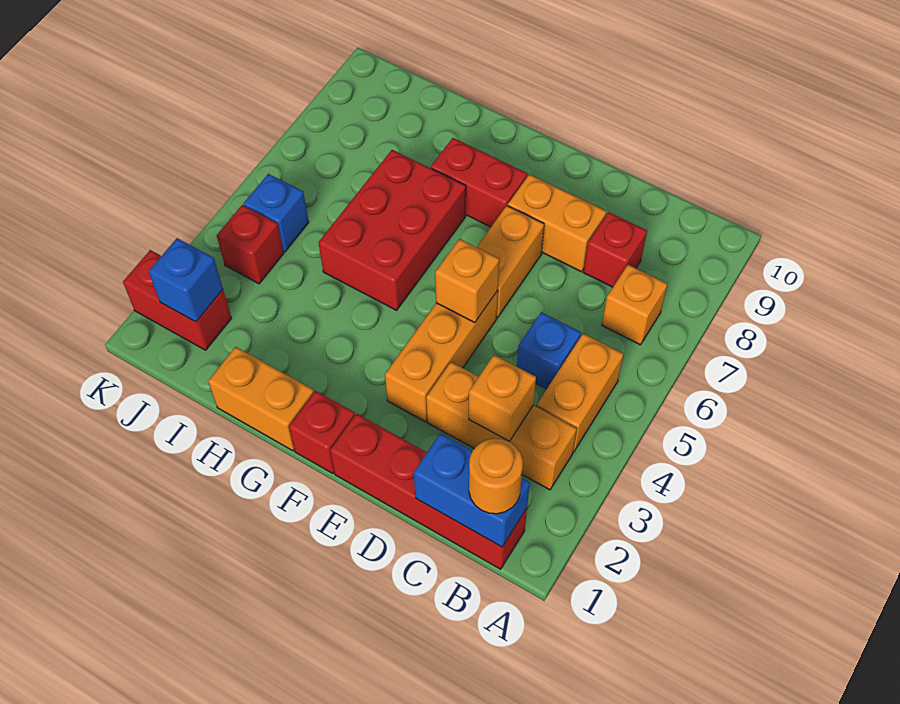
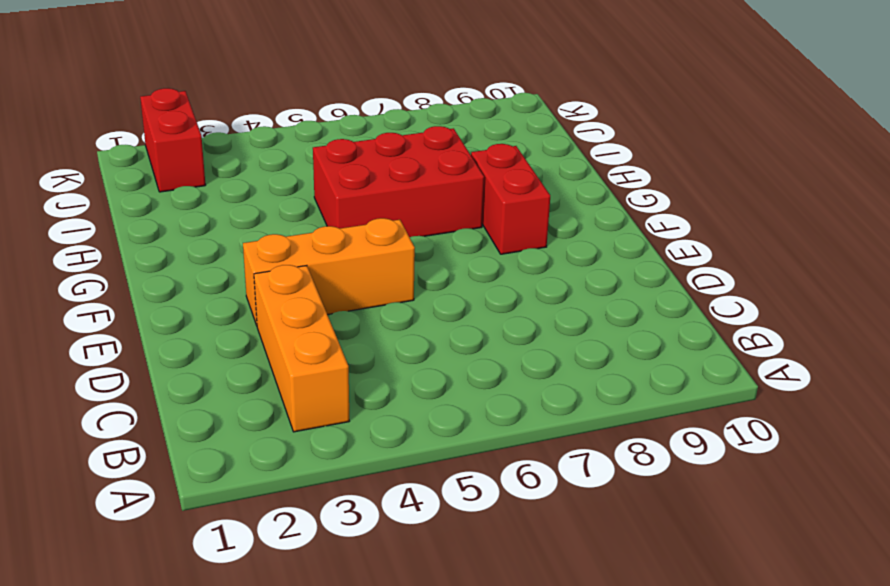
none -> red brick B1:E1 level 1
none -> orange brick B4:B5 level 1
none -> orange brick B7 level 1

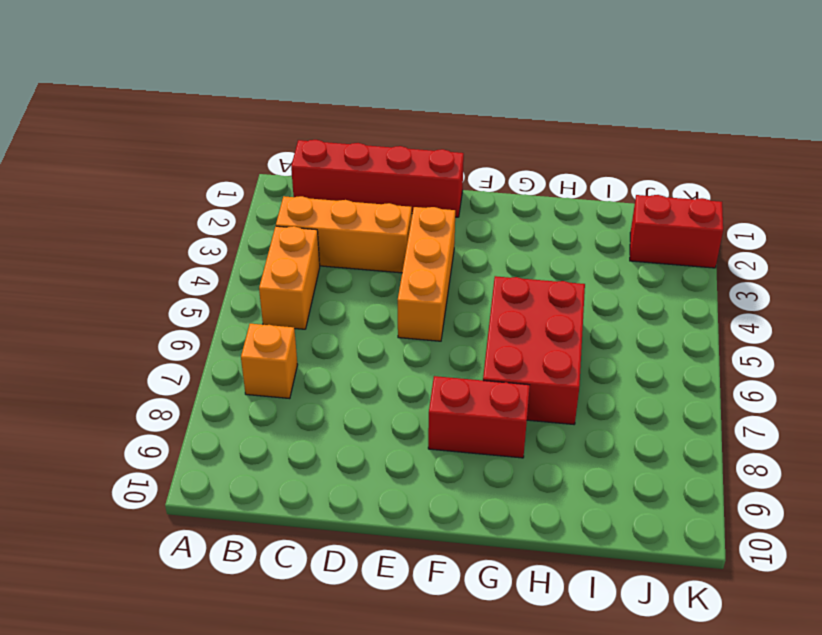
none -> blue brick C5 level 1
none -> red brick C8 level 1
none -> orange brick D8:E8 level 1

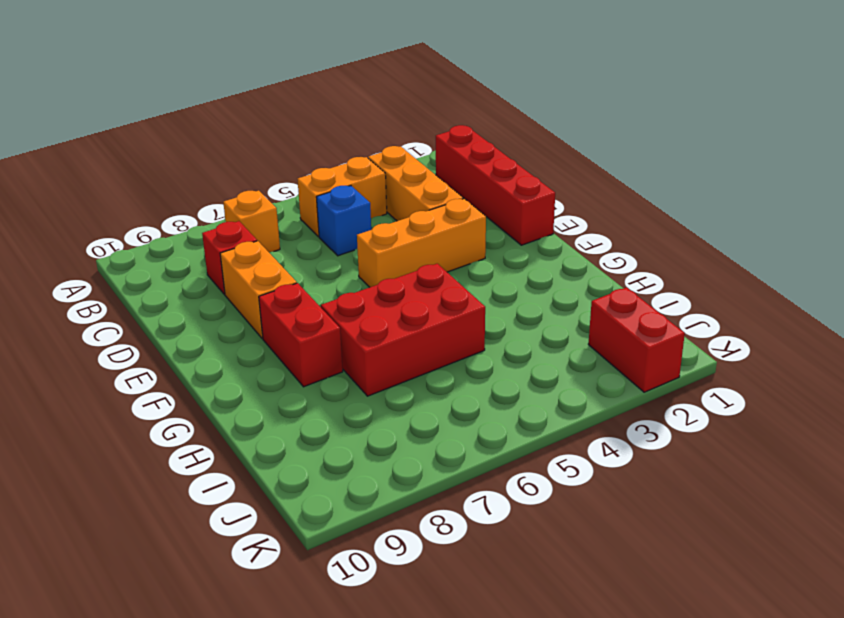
none -> orange brick E6:E7 level 1
none -> red brick F1 level 1
none -> orange brick G1:H1 level 1

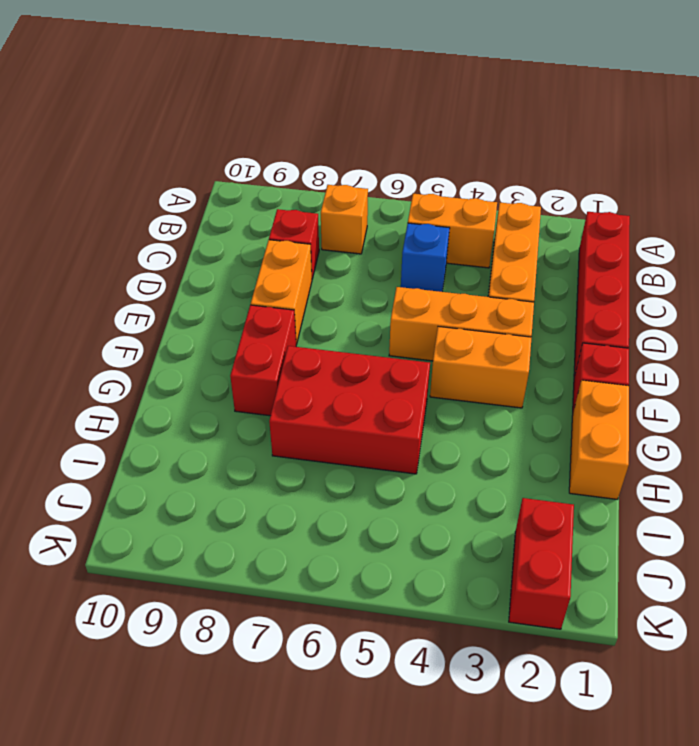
orange brick F3:F4 level 1 -> orange brick E6:E7 level 1
none -> red brick J4 level 1
none -> blue brick J5 level 1
none -> blue brick B1:C1 level 2

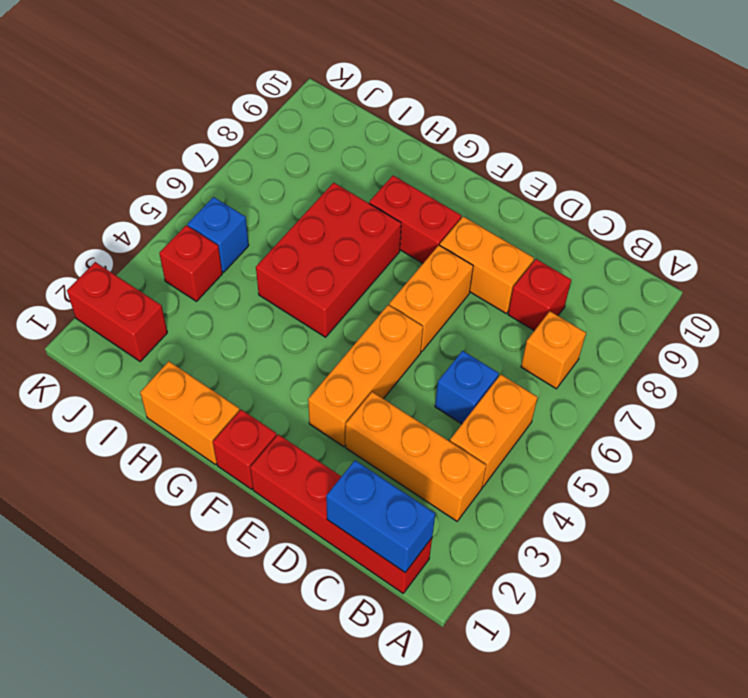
none -> orange brick C3 level 2
none -> orange brick E5 level 2
none -> blue brick J2 level 2

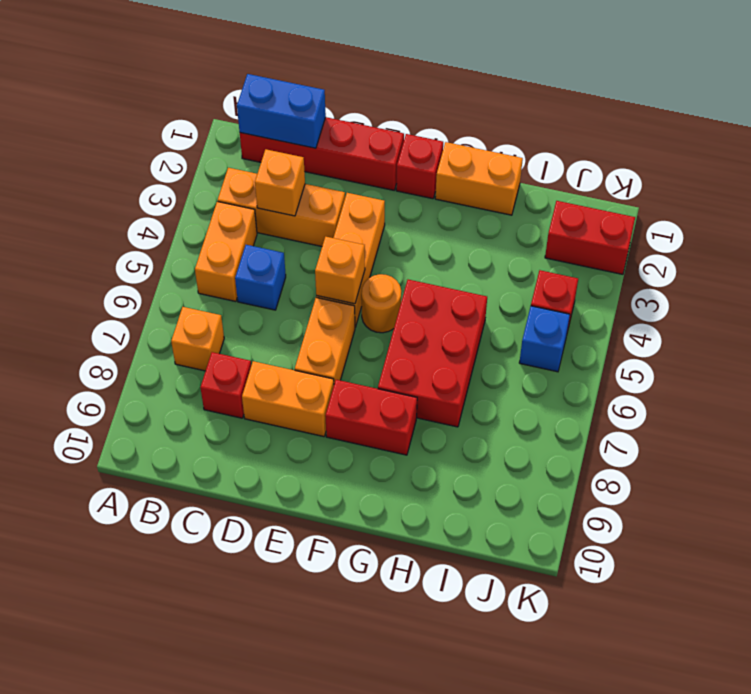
orange round brick F5 level 1 -> orange round brick B1 level 3
none -> blue brick J2 level 2

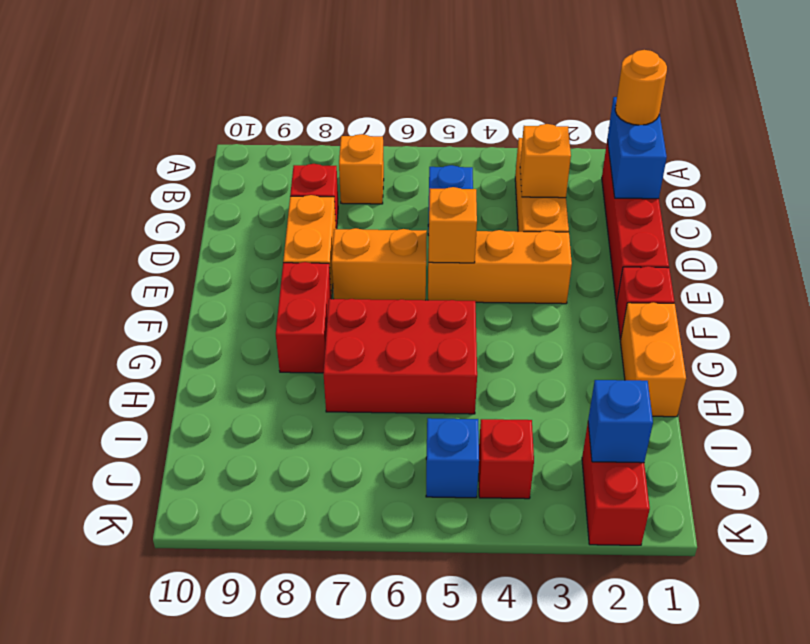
none -> orange brick B4:B5 level 1

